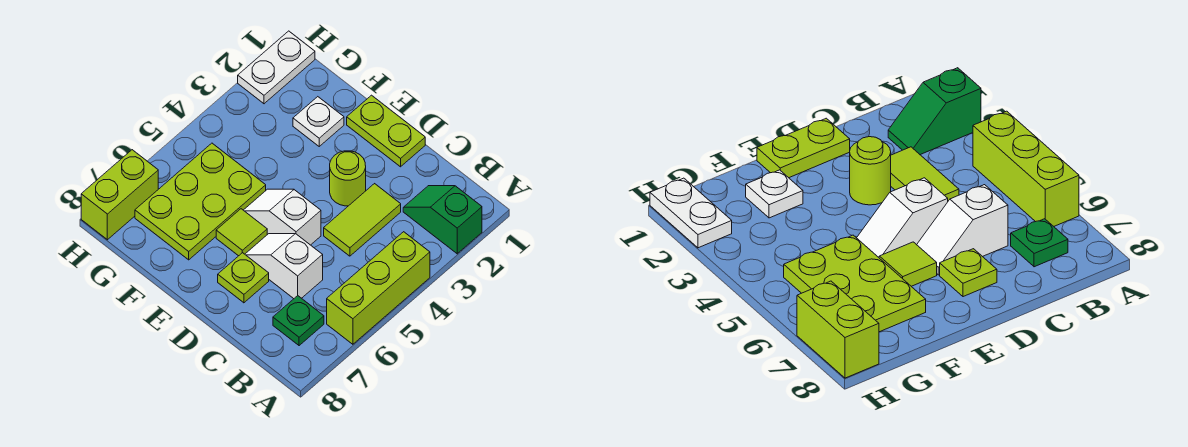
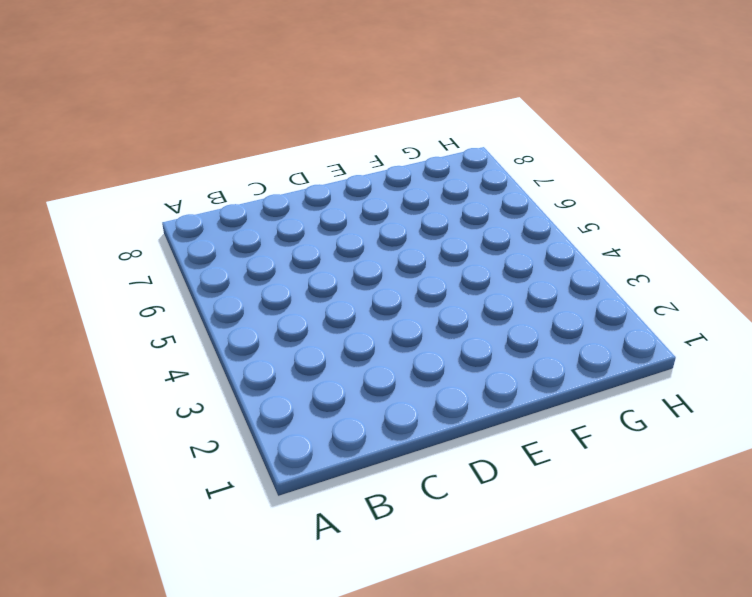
none -> green slope A2:B2 level 1 top A
none -> lime brick A4:A6 level 1
none -> green plate B7 level 1

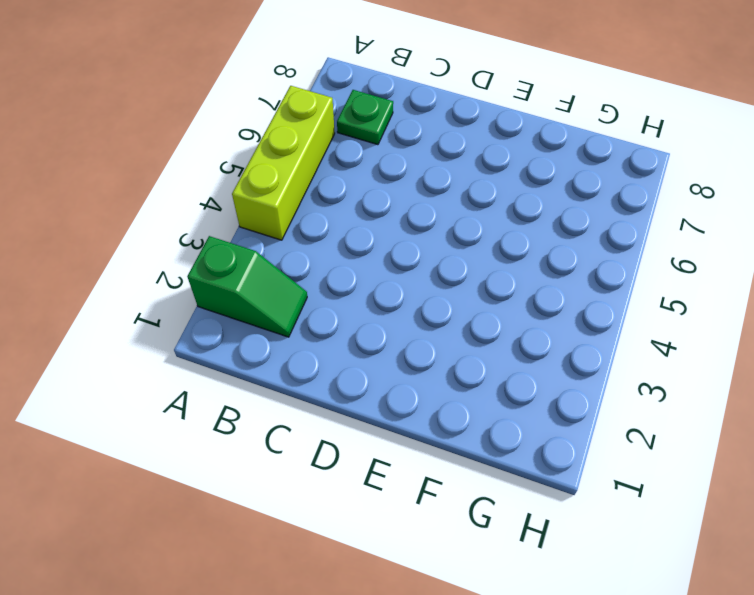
none -> lime tile C3:C4 level 1
none -> white slope C6:D6 level 1 top C
none -> lime plate D1:E1 level 1

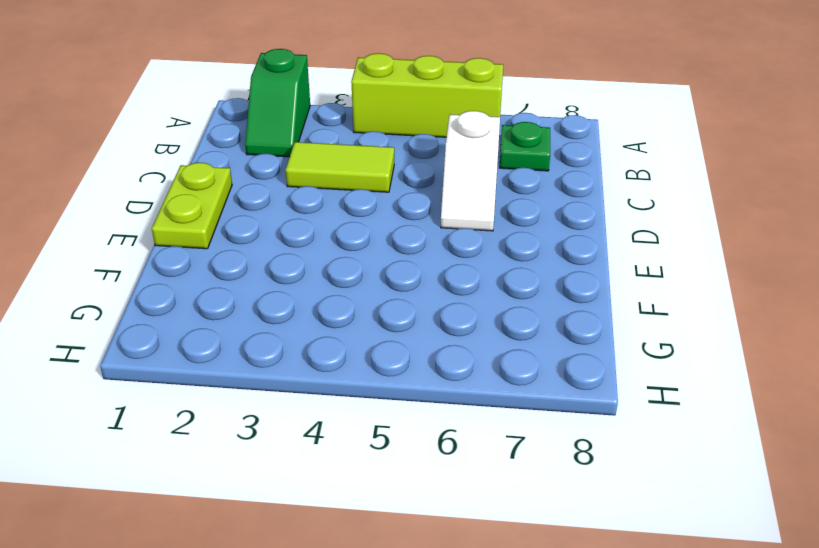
none -> lime round brick D3 level 1
none -> white slope D5:E5 level 1 top D
none -> lime plate D7 level 1

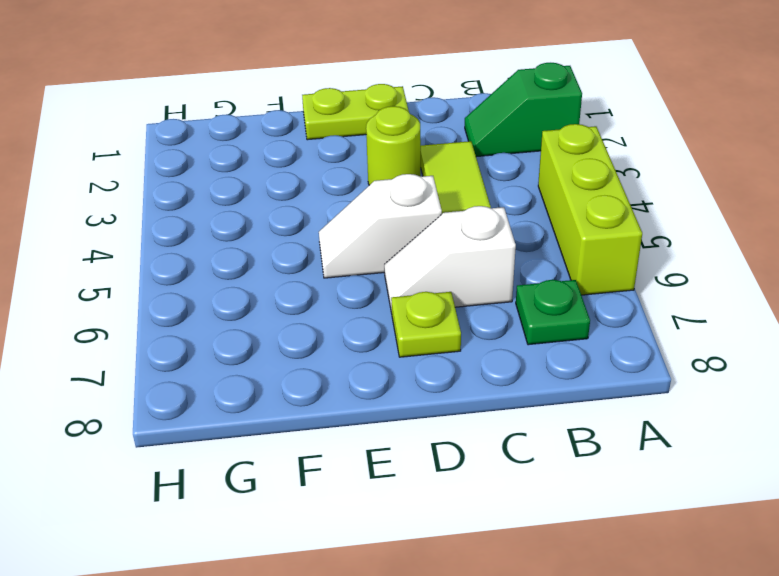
none -> lime tile E6 level 1
none -> white plate F2 level 1
none -> lime plate F5:G7 level 1

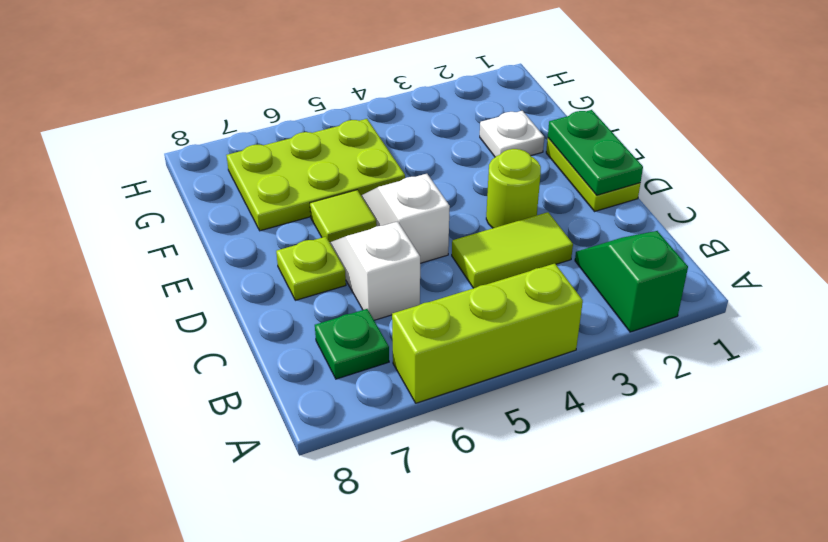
green plate D1:E1 level 2 -> none
none -> white plate H1:H2 level 1
none -> lime brick H7:H8 level 1

